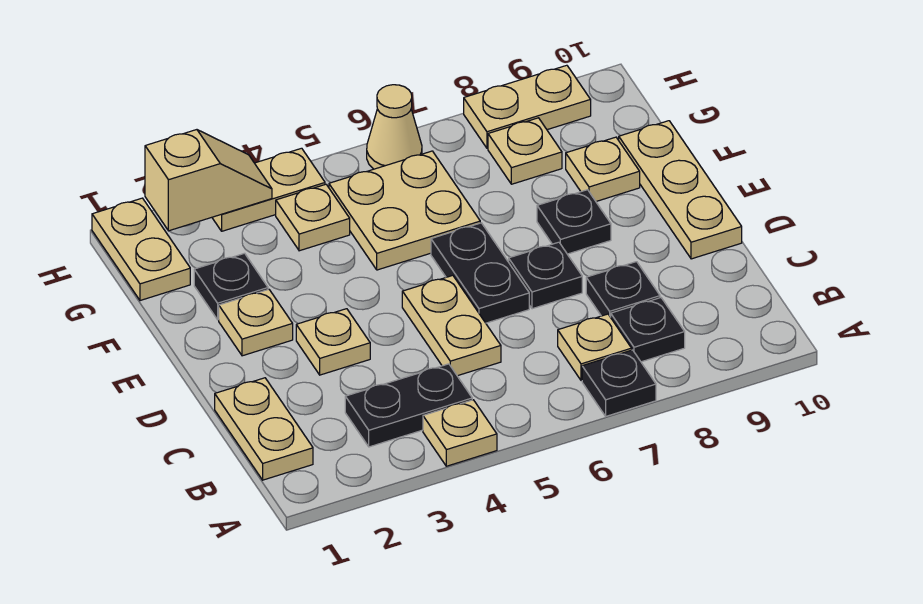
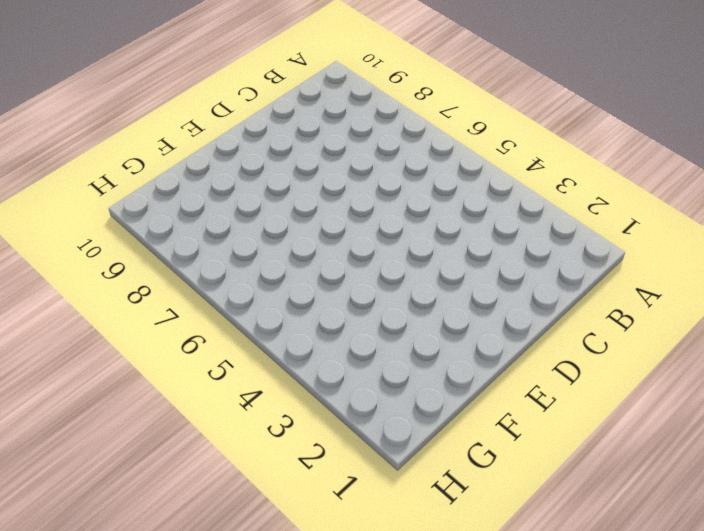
none -> tan plate A4 level 1
none -> black plate A7 level 1
none -> tan plate B1:C1 level 1

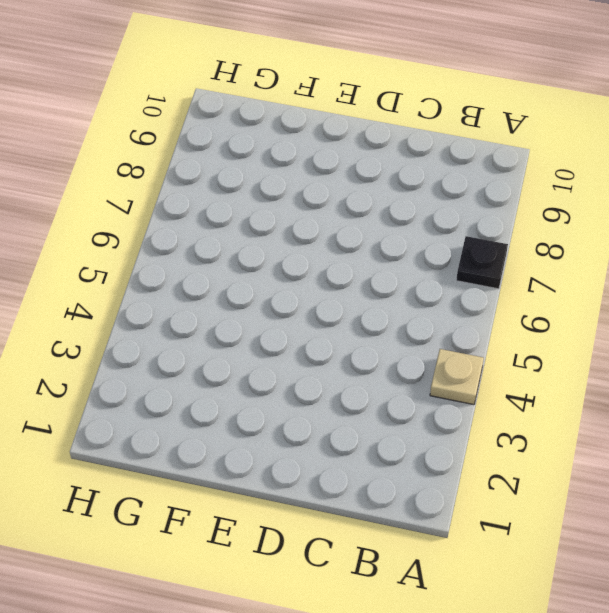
none -> tan plate B1:C1 level 1
none -> black plate B3:B4 level 1
none -> tan plate B7 level 1

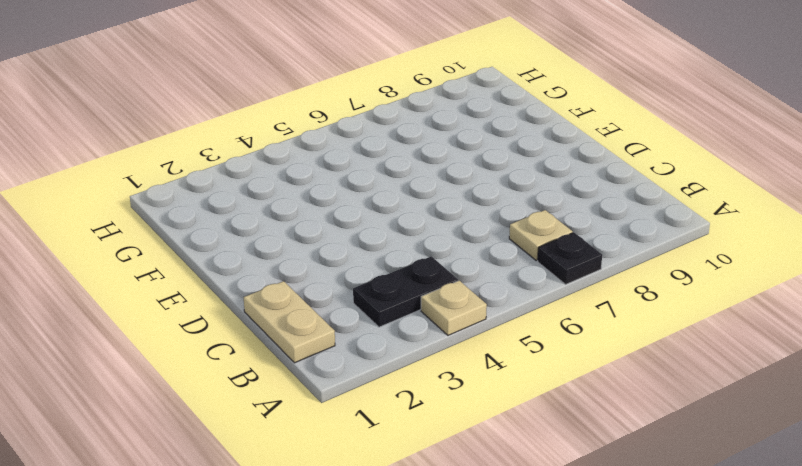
none -> black plate B8 level 1
none -> tan plate C5:D5 level 1
none -> black plate C8 level 1

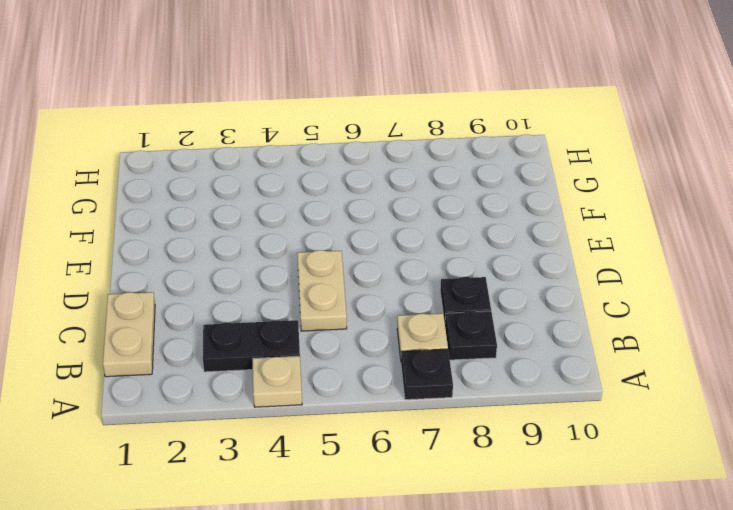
none -> tan plate D3 level 1
none -> black plate D6:E6 level 1
none -> black plate D7 level 1

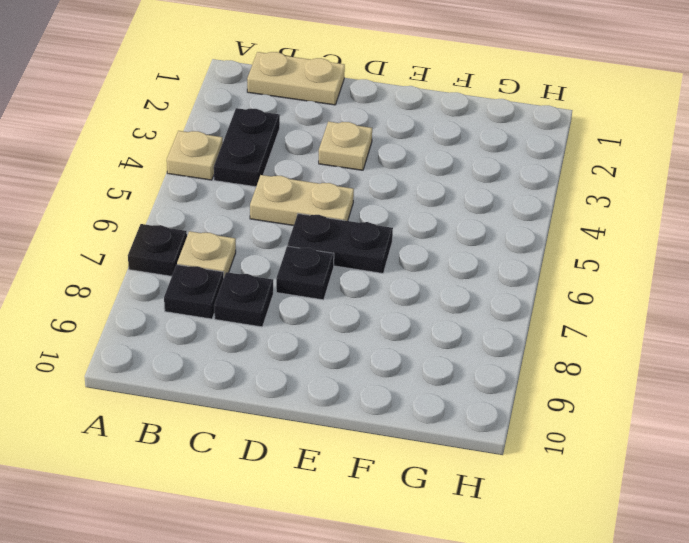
none -> tan plate D10:F10 level 1
none -> tan plate E2 level 1
none -> black plate E8 level 1

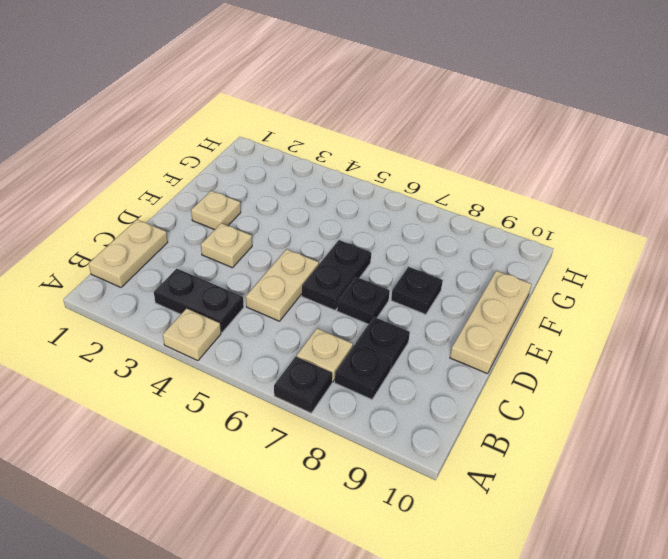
none -> black plate F2 level 1
none -> tan plate F5:G6 level 1
none -> tan plate F9 level 1

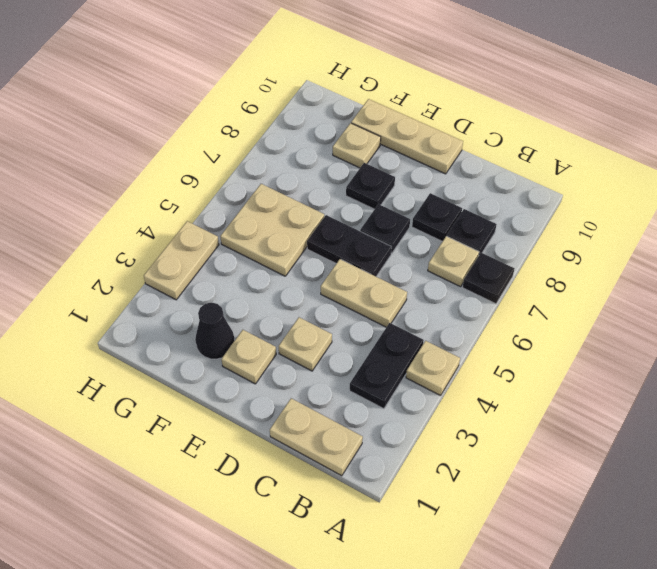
black cone F2 level 1 -> black plate F2 level 1
none -> tan plate G1:H1 level 1
none -> tan plate G4 level 1
none -> tan plate G8 level 1

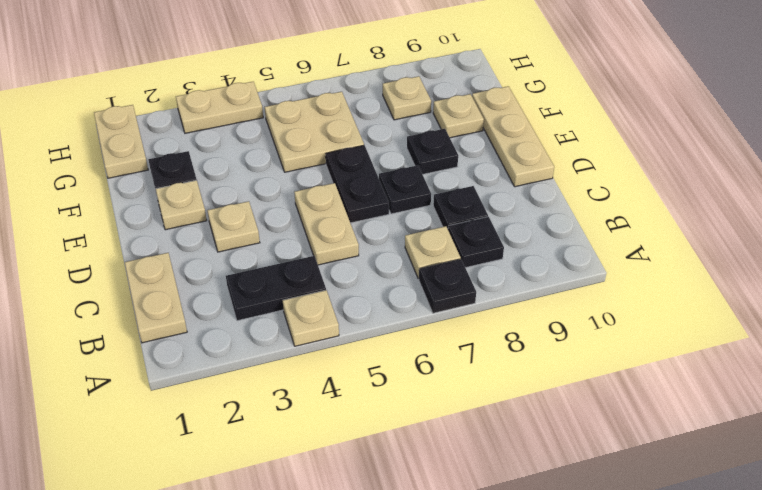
none -> tan plate G4 level 1
none -> tan cone H6 level 1
none -> tan plate H8:H9 level 1

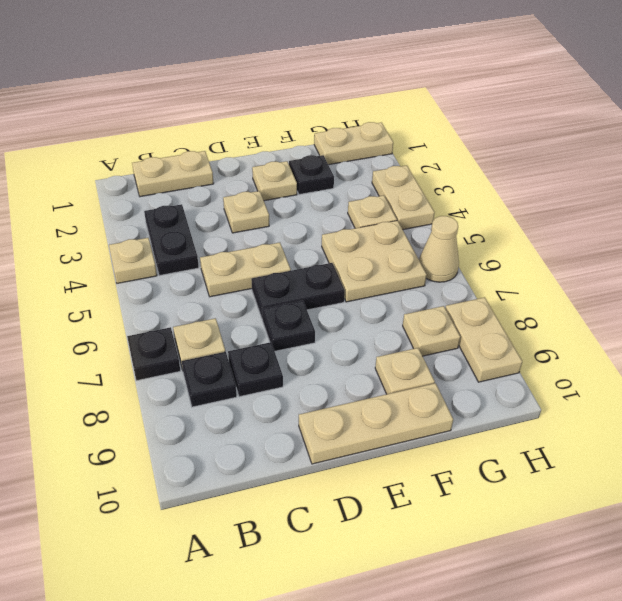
none -> black plate E8 level 1
none -> tan slope H2:H3 level 2 top 2

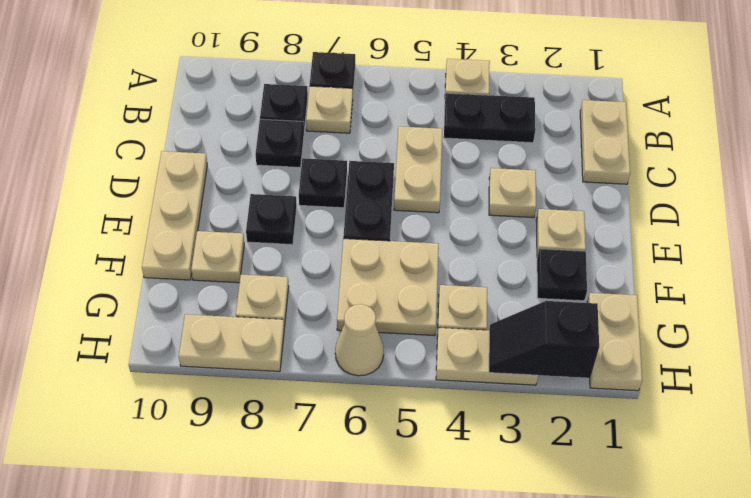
black slope H2:H3 level 2 top 2 -> tan slope H2:H3 level 2 top 2

